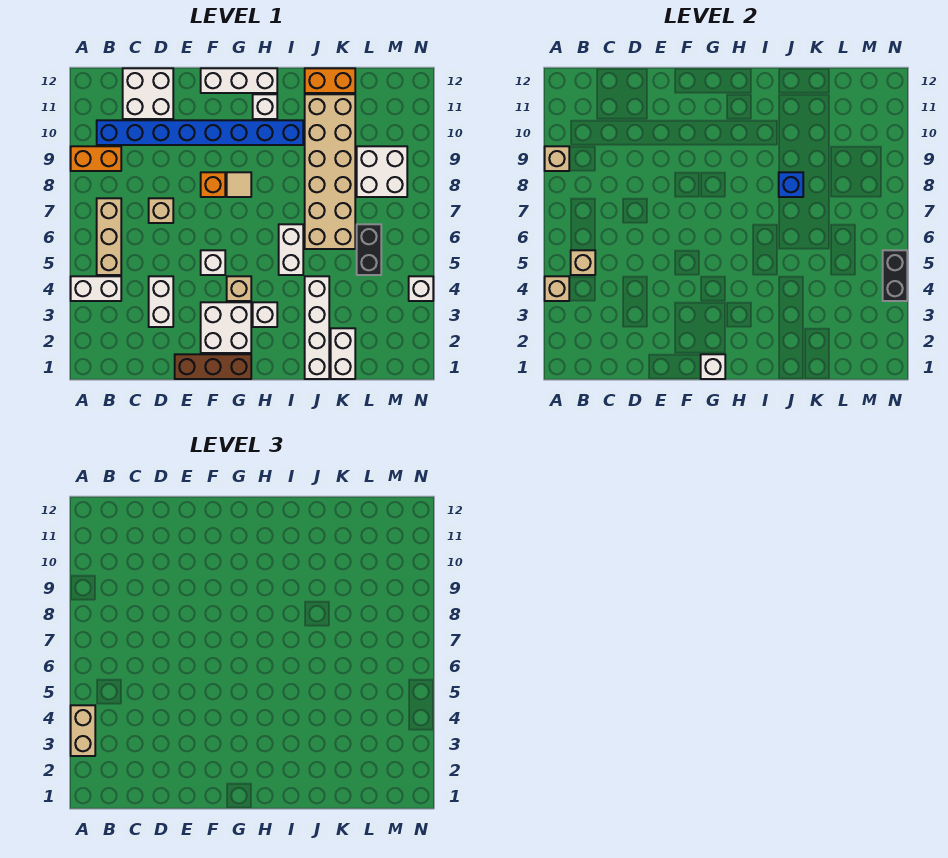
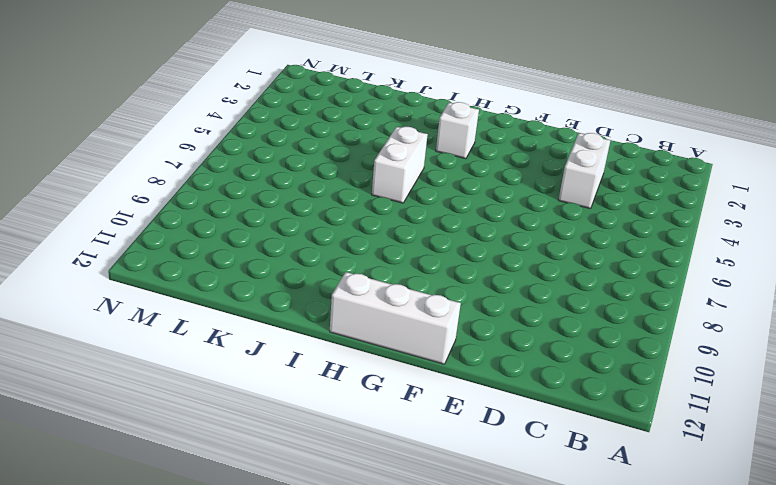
none -> white brick A4:B4 level 1
none -> orange brick A9:B9 level 1
none -> tan brick B5:B7 level 1
none -> blue brick B10:I10 level 1

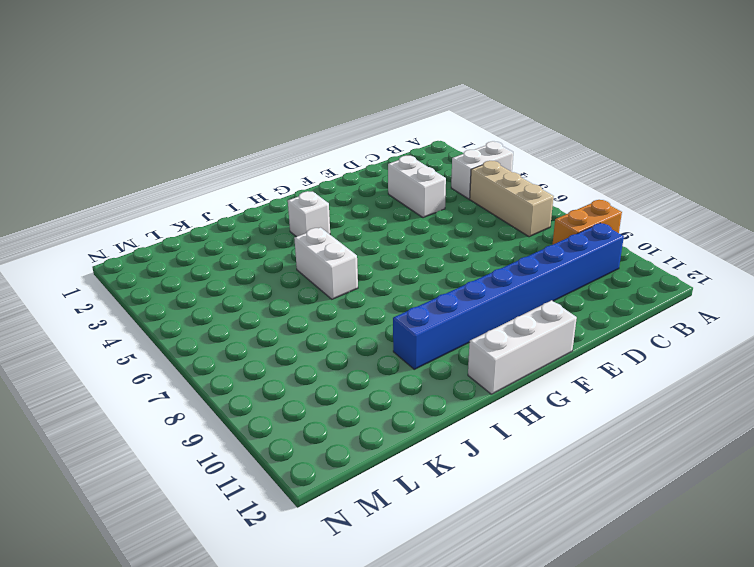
none -> white brick C11:D12 level 1
none -> tan brick D7 level 1
none -> brown brick E1:G1 level 1
none -> white brick F2:G3 level 1

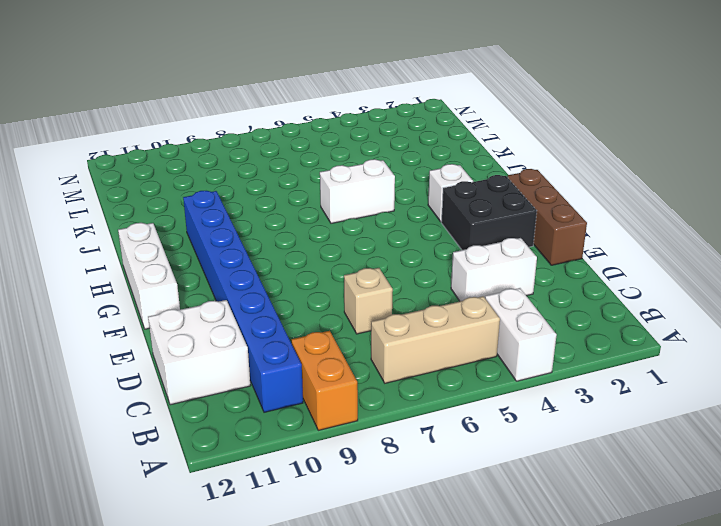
black brick F2:G3 level 1 -> white brick F2:G3 level 1
none -> white brick F5 level 1
none -> orange brick F8 level 1
none -> tan brick G4 level 1
none -> tan tile G8 level 1

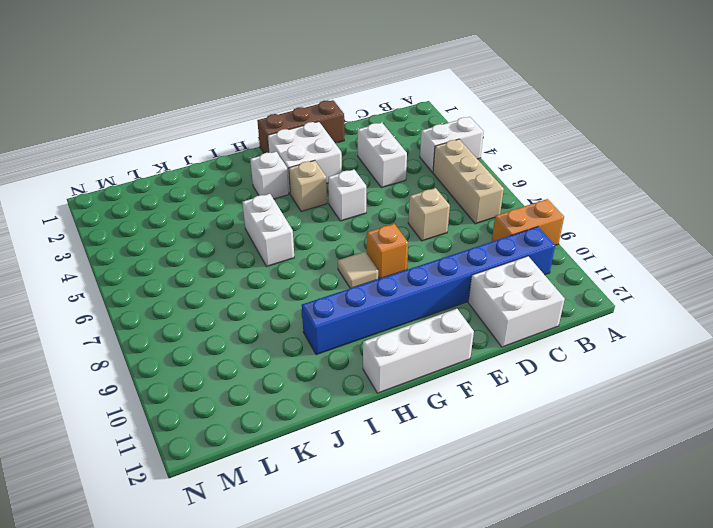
none -> white brick H11 level 1
none -> white brick J1:J4 level 1
none -> tan brick J6:K11 level 1
none -> orange brick J12:K12 level 1

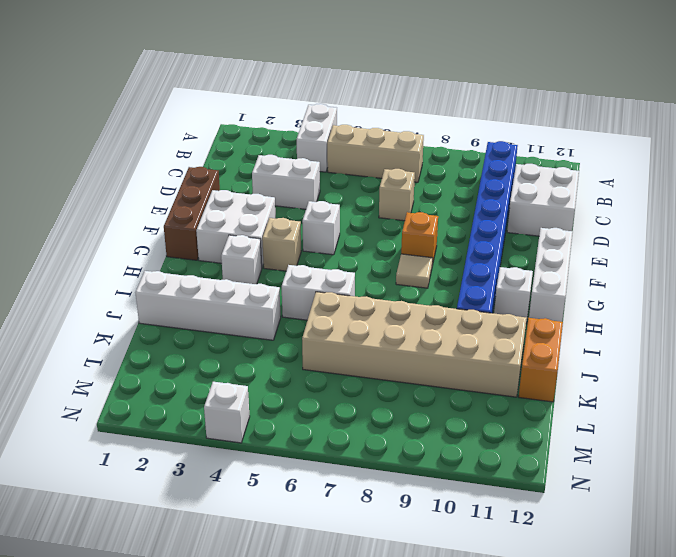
none -> orange brick A9:B9 level 1
none -> white brick K1:K2 level 1
none -> black brick L5:L6 level 1
none -> white brick L8:M9 level 1

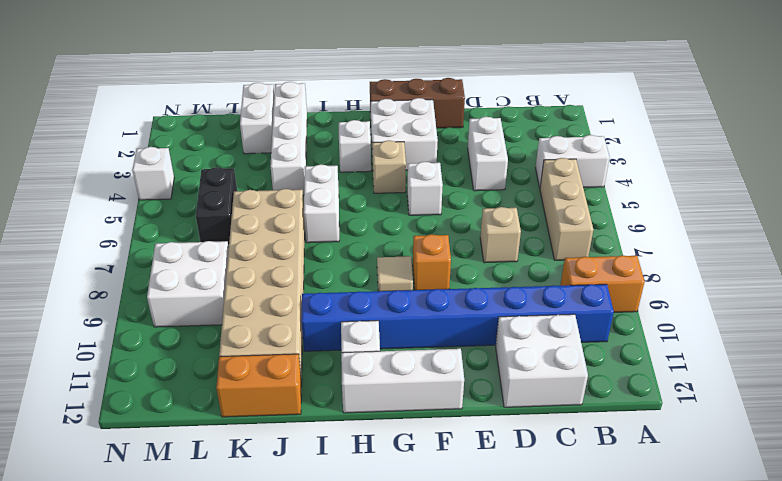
none -> tan brick A4 level 2
none -> tan brick A9 level 2
none -> tan brick B5 level 2
none -> white brick G1 level 2

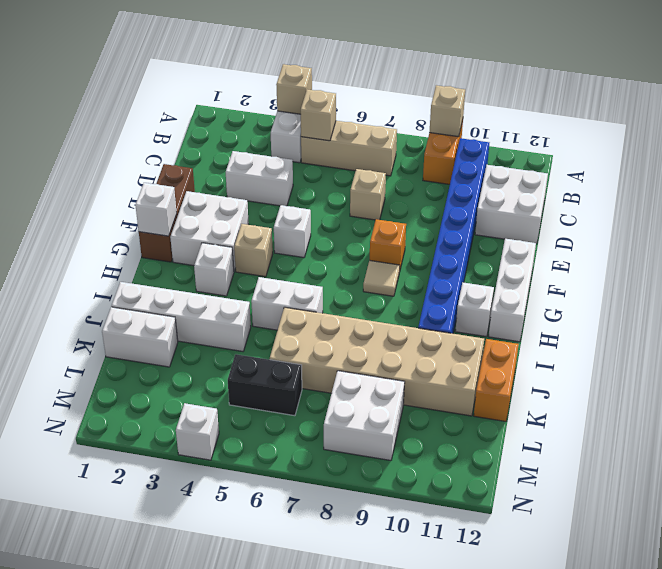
none -> blue brick J8 level 2
none -> black brick N4:N5 level 2
none -> tan brick A3:A4 level 3

